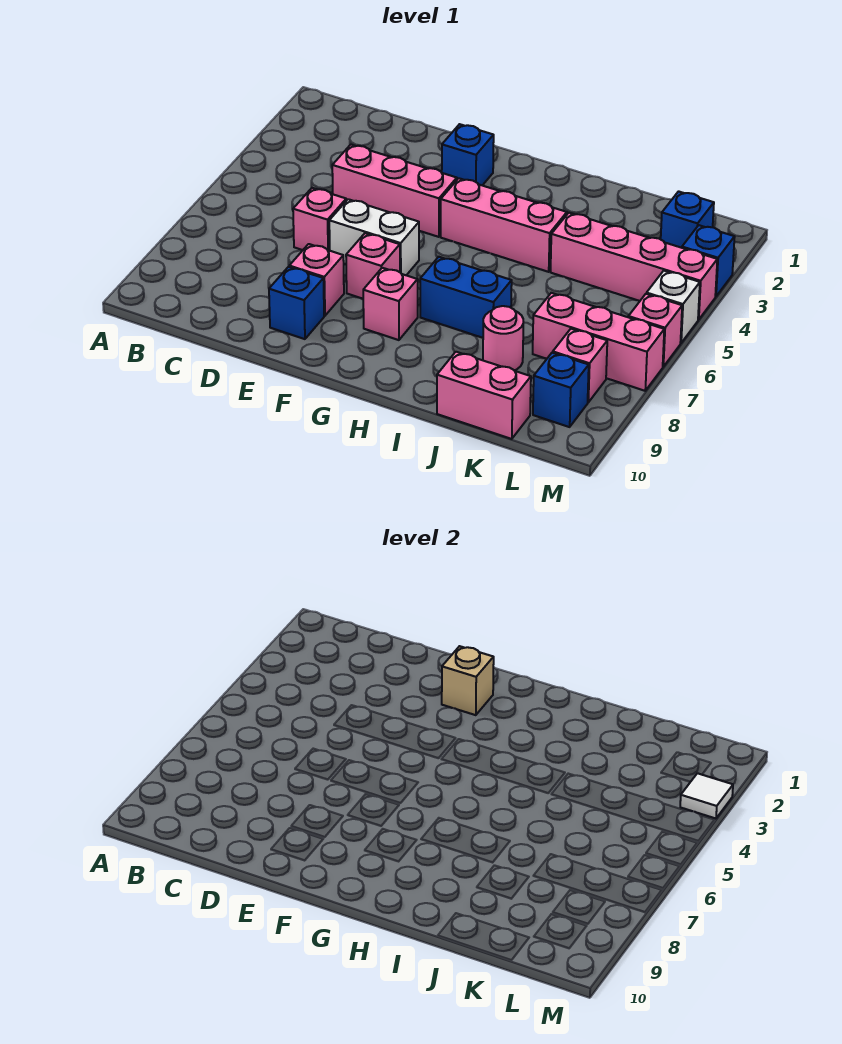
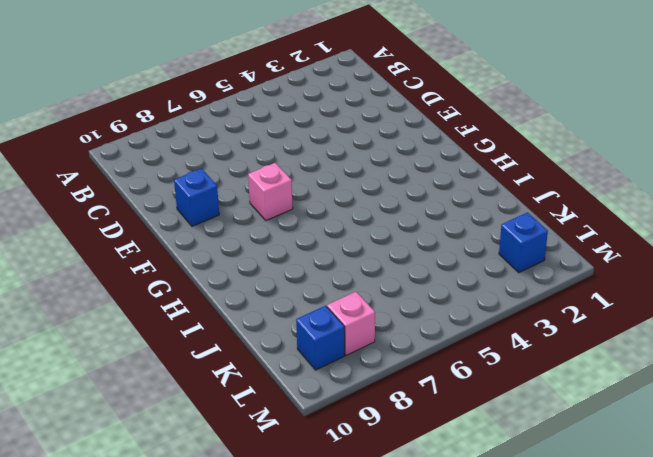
none -> pink brick D4:F4 level 1
none -> pink brick D6 level 1
none -> white brick E6:F6 level 1

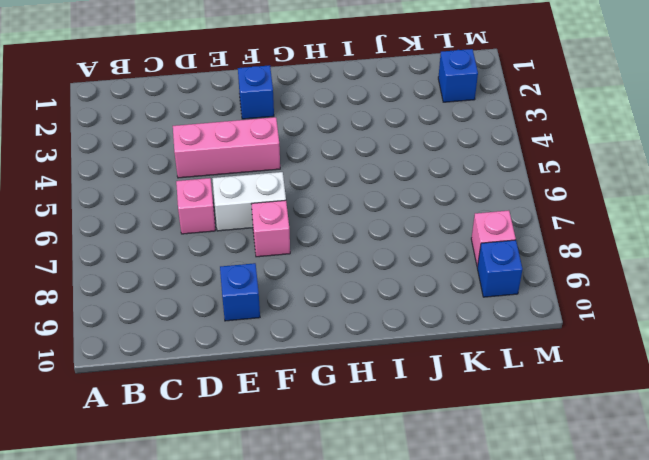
none -> pink brick E8 level 1
none -> pink brick G4:I4 level 1
none -> pink brick G8 level 1

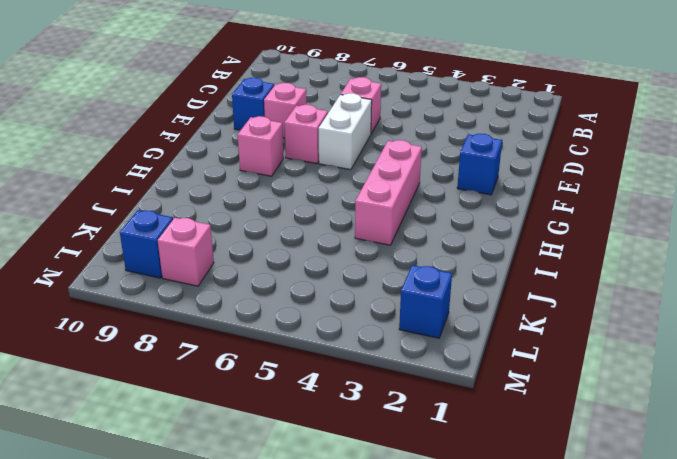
none -> pink brick D4:F4 level 1
none -> blue brick H7:I7 level 1
none -> pink brick J4:M4 level 1

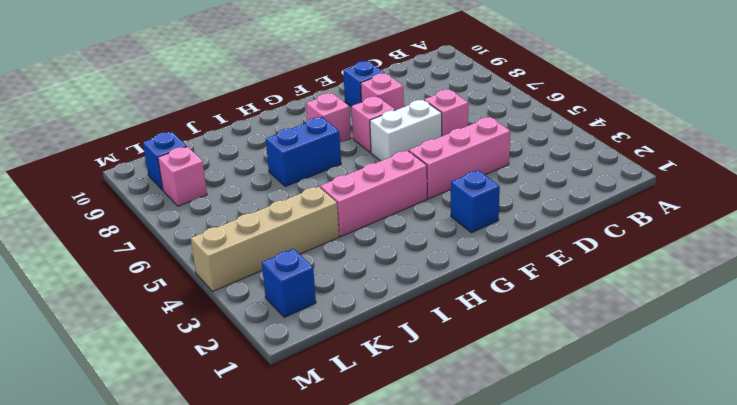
tan brick J4:M4 level 1 -> pink brick J4:M4 level 1
none -> pink round brick J8 level 1
none -> pink brick J10:K10 level 1
none -> pink brick K7:M7 level 1

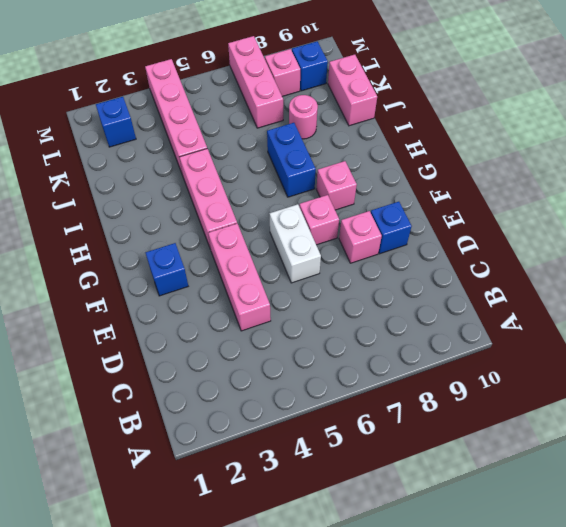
none -> pink brick D6 level 1
none -> blue brick M3 level 1
none -> white brick M5 level 1

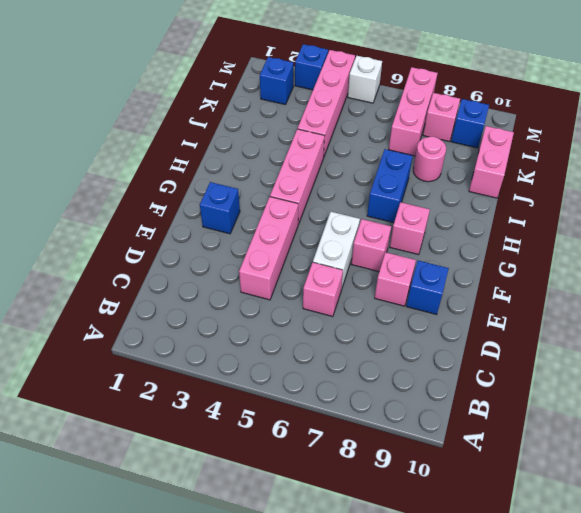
none -> pink brick M6 level 1
none -> tan brick F2 level 2
none -> white tile M3 level 2

